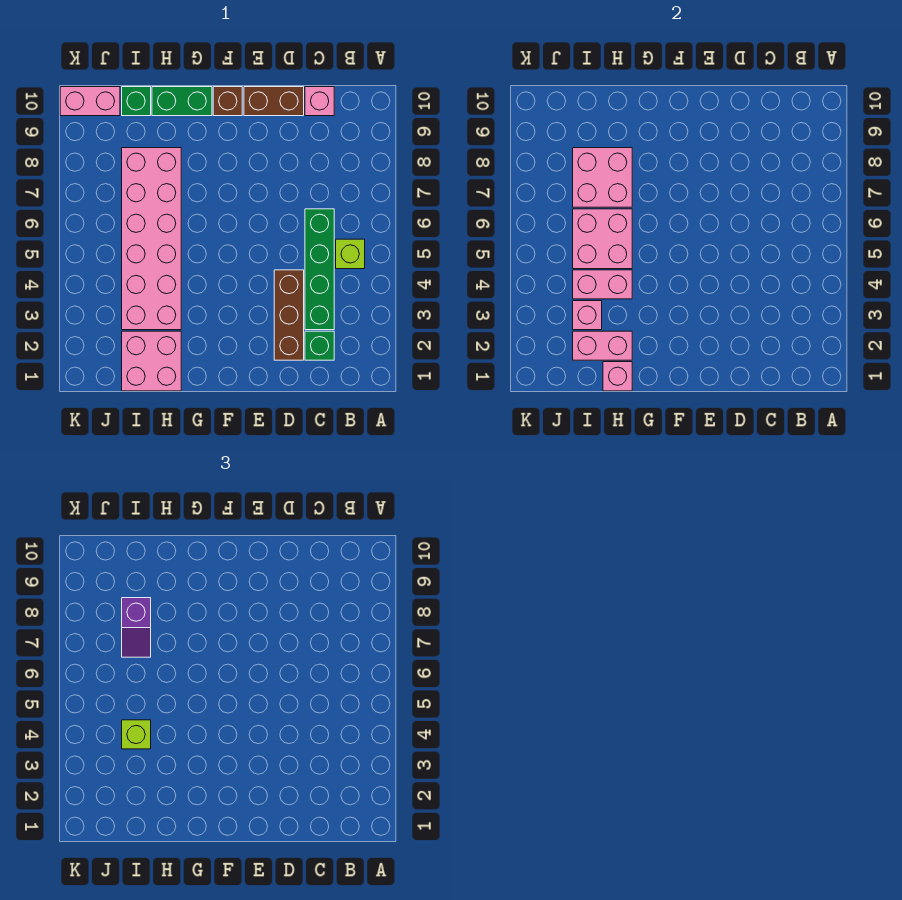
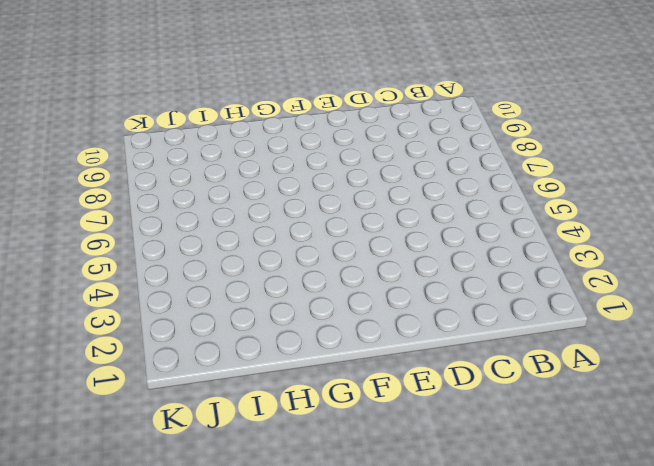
none -> lime brick B5 level 1
none -> green brick C2 level 1
none -> green brick C3:C6 level 1

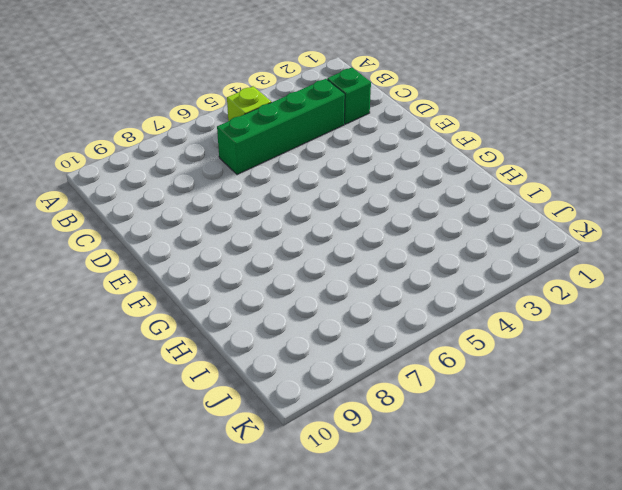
none -> pink brick C10 level 1
none -> brown brick D2:D4 level 1
none -> brown brick D10:E10 level 1

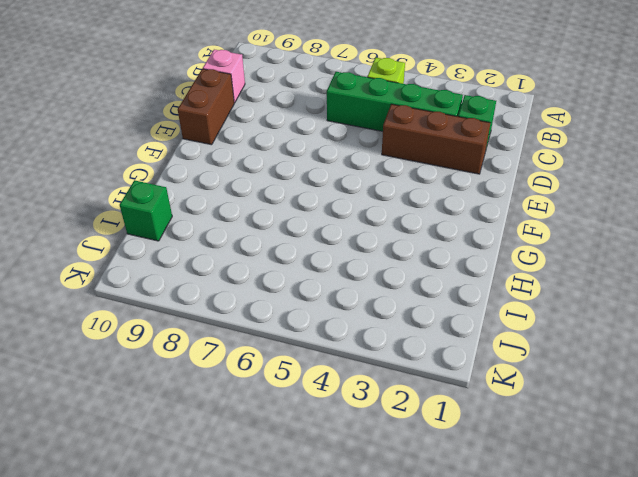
none -> brown brick F10 level 1
none -> green brick G10:H10 level 1
none -> pink brick H1:I2 level 1

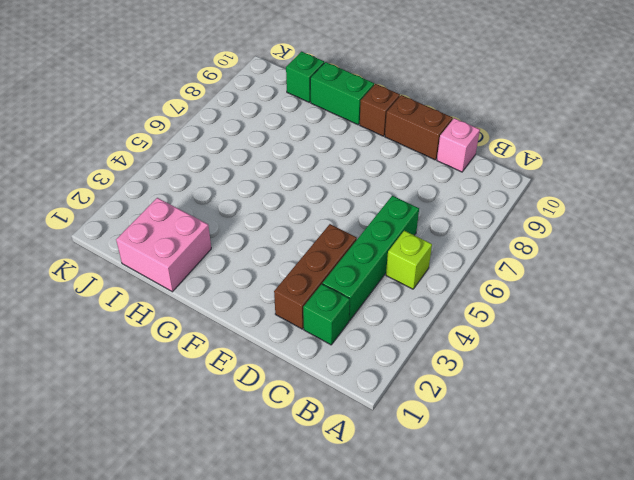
none -> pink brick H3:I8 level 1
none -> pink brick J10:K10 level 1
none -> pink brick H1 level 2

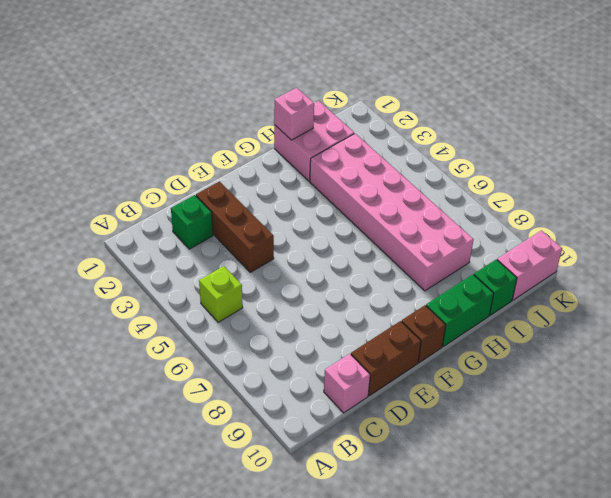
none -> green brick C3:C6 level 1
none -> pink brick H2:I2 level 2
none -> pink brick H4:I4 level 2

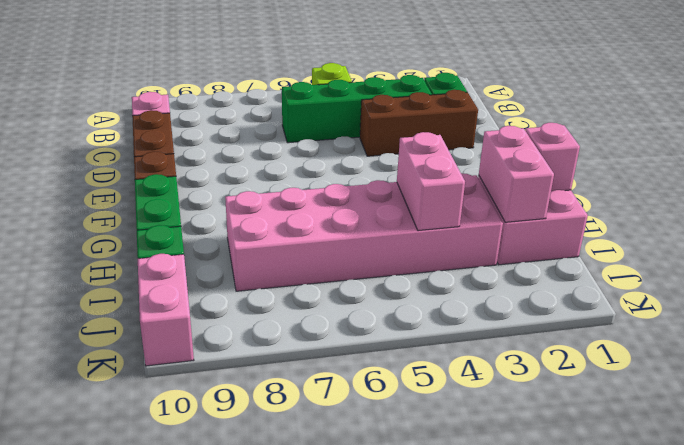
none -> pink brick H5:I6 level 2
none -> pink brick H7:I8 level 2
none -> pink brick I3 level 2

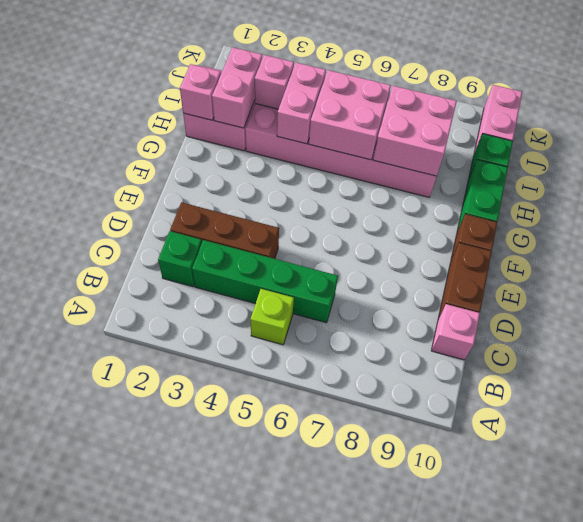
none -> lime brick I4 level 3
none -> purple slope I7:I8 level 3 top 8

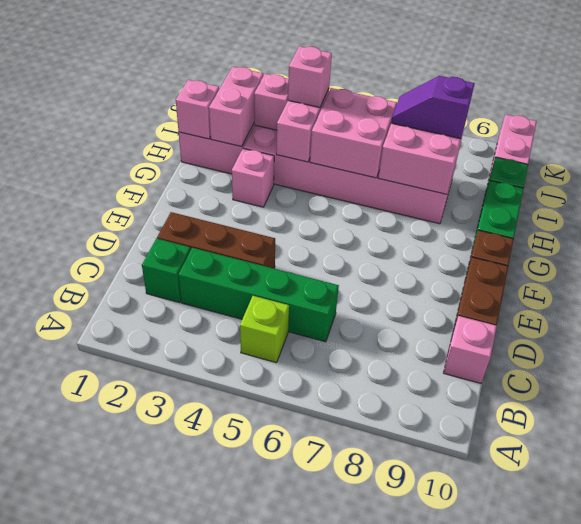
pink brick G3 level 1 -> none
pink brick I4 level 3 -> lime brick I4 level 3

